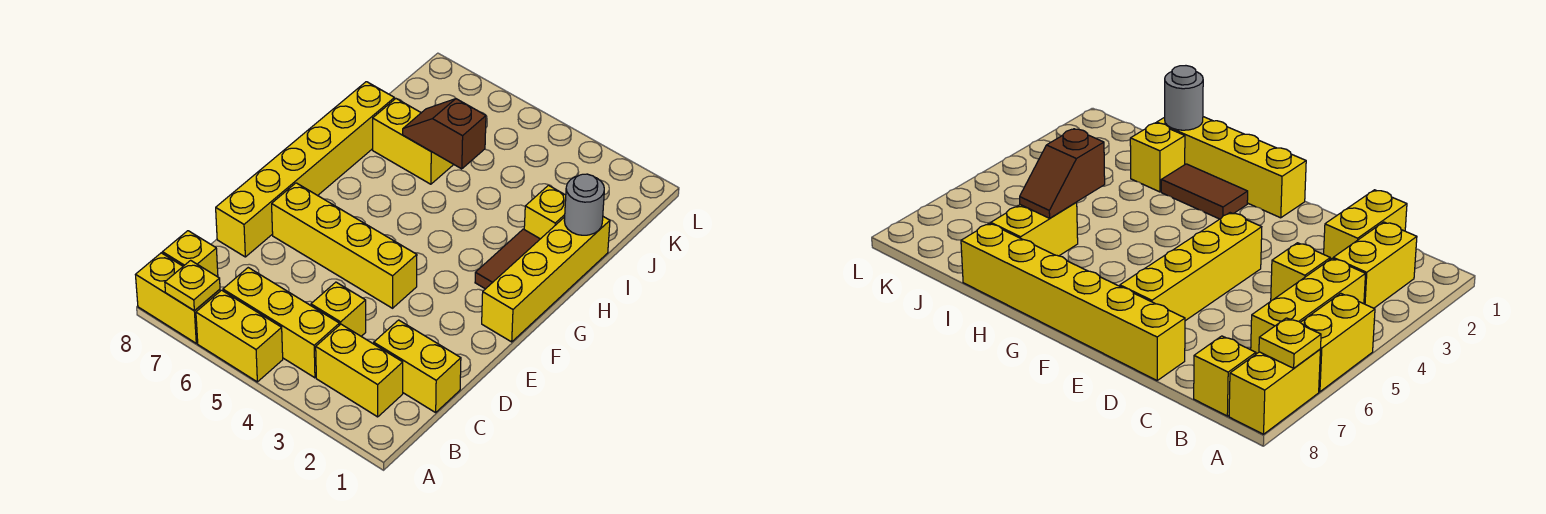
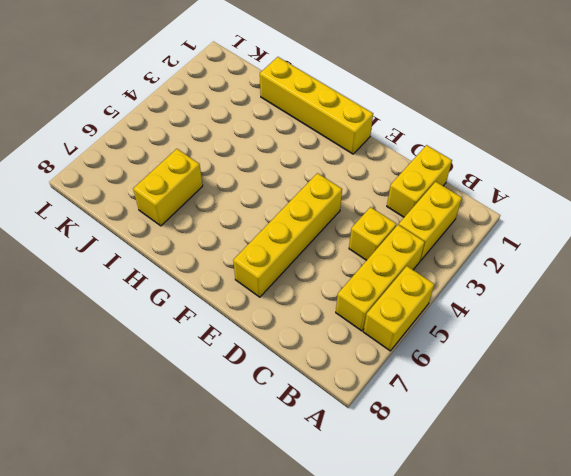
none -> yellow brick A7:A8 level 1
none -> yellow brick B8 level 1
none -> yellow brick D8:I8 level 1

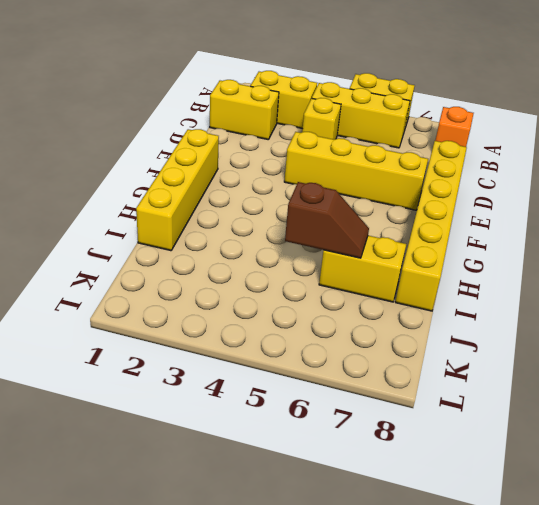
orange brick B8 level 1 -> yellow brick B8 level 1
none -> yellow brick A7:A8 level 1
none -> brown tile G2:H2 level 1
none -> yellow brick I2 level 1

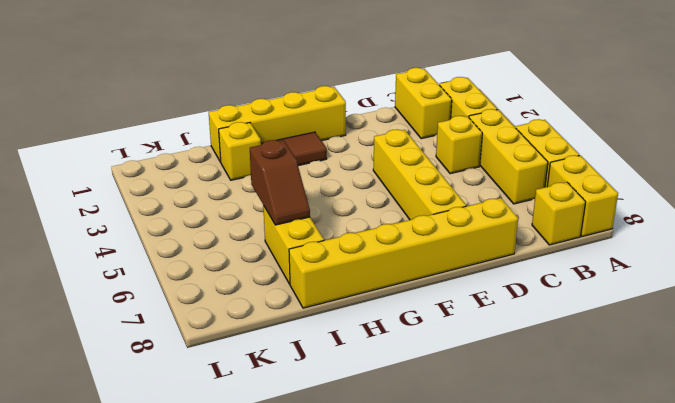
none -> yellow plate A7 level 2
none -> grey round brick I1 level 2

